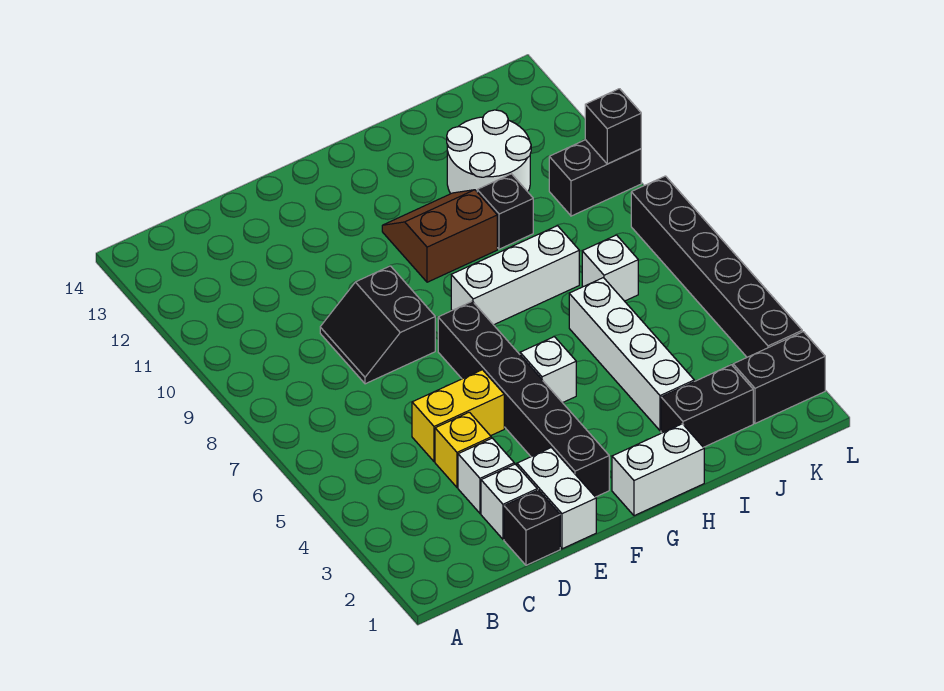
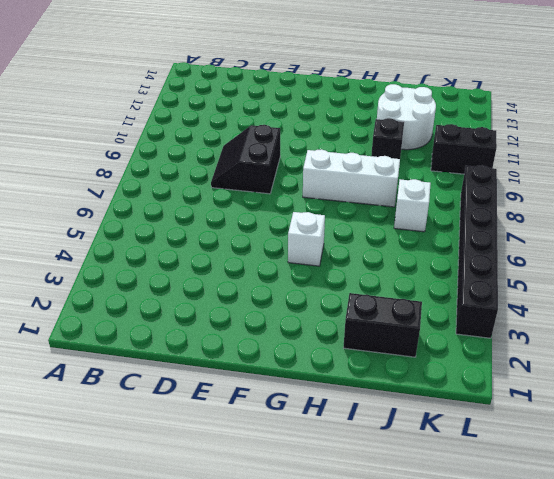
none -> black brick D1 level 1
none -> white brick D2 level 1
none -> white brick D3 level 1

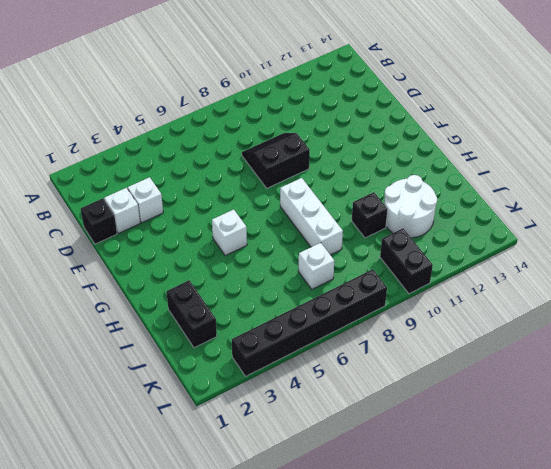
none -> yellow brick D4 level 1
none -> yellow brick D5:E5 level 1
none -> white brick E1:E2 level 1

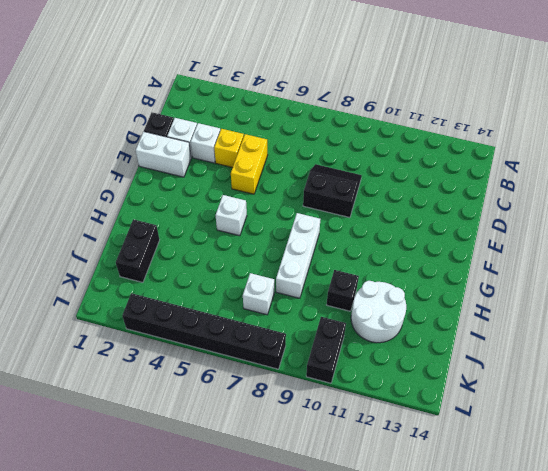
none -> black brick F2:F7 level 1
none -> white brick G1:H1 level 1
none -> brown slope G10:H11 level 1 top 10

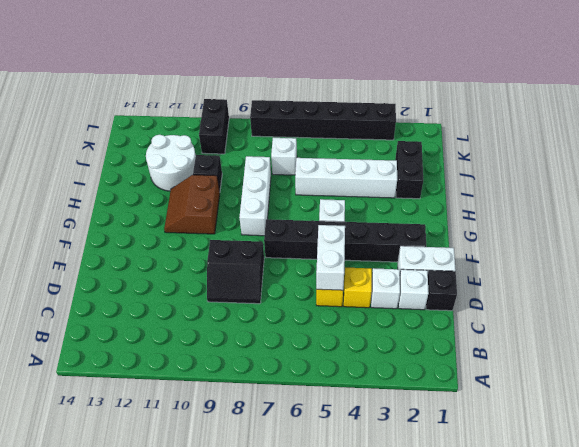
white brick D5:E5 level 2 -> white brick G1:H1 level 1
none -> black brick K2:L2 level 1
none -> black brick L10 level 2

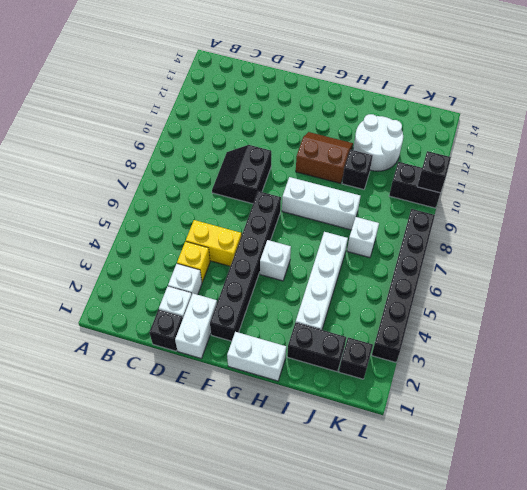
black brick K2 level 1 -> black brick K2:L2 level 1

